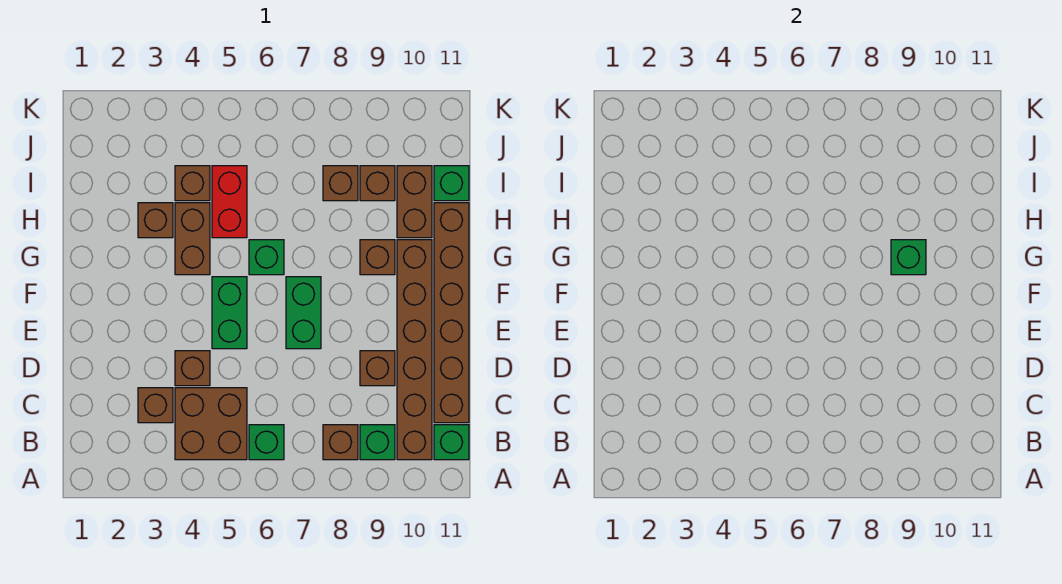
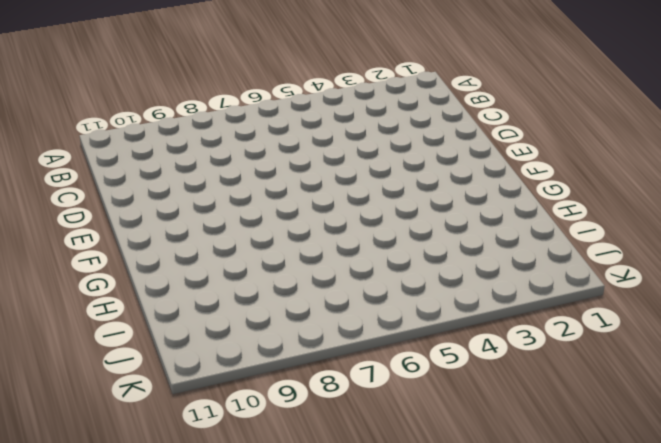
none -> brown brick B4:C5 level 1
none -> green brick B6 level 1
none -> brown brick B8 level 1

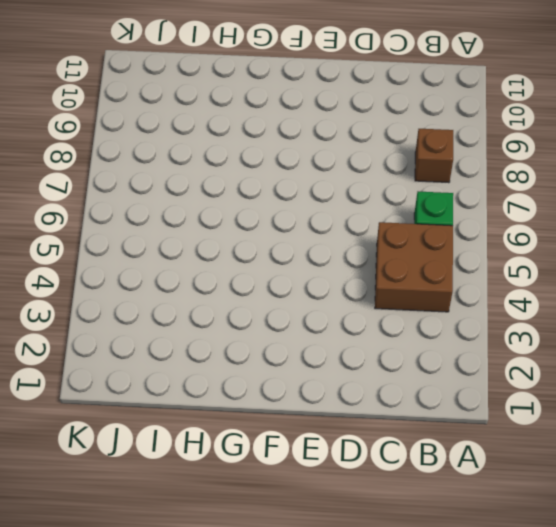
none -> green brick B9 level 1
none -> brown brick B10:G10 level 1
none -> green brick B11 level 1

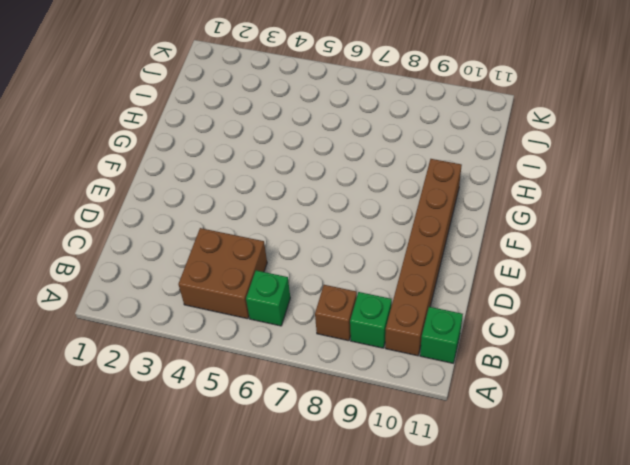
none -> brown brick C3 level 1
none -> brown brick C11:H11 level 1
none -> brown brick D4 level 1

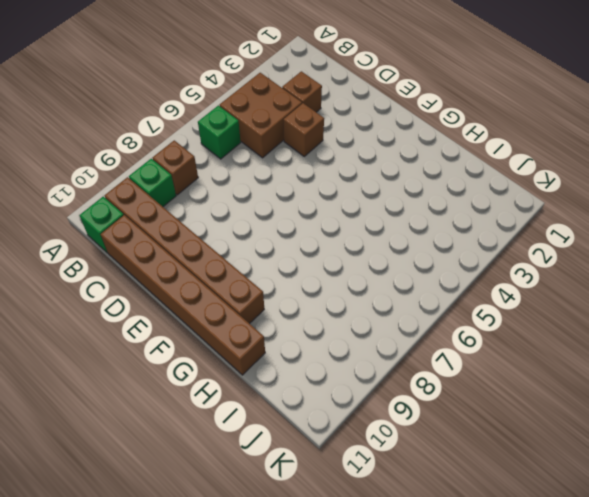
none -> brown brick D9 level 1
none -> green brick E5:F5 level 1
none -> green brick E7:F7 level 1

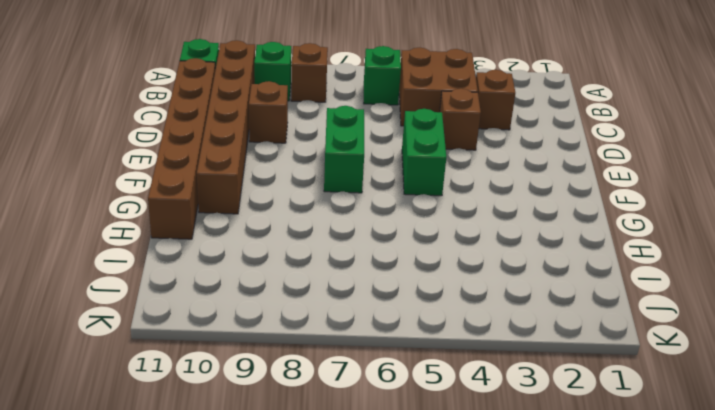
none -> brown brick G4:H4 level 1
none -> green brick G6 level 1
none -> brown brick G9 level 1

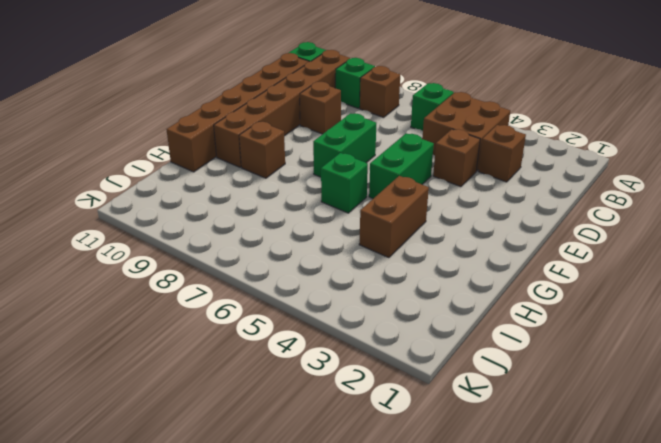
none -> brown brick H3 level 1
none -> red brick H5:I5 level 1
none -> brown brick H10:I10 level 1

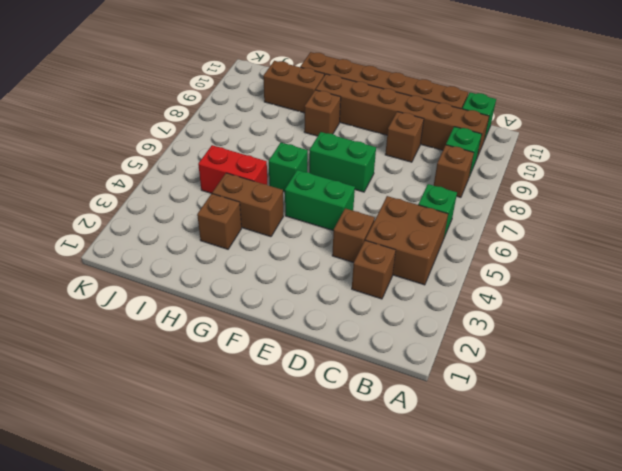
none -> brown brick I4 level 1
none -> brown brick I8 level 1
none -> brown brick I9 level 1

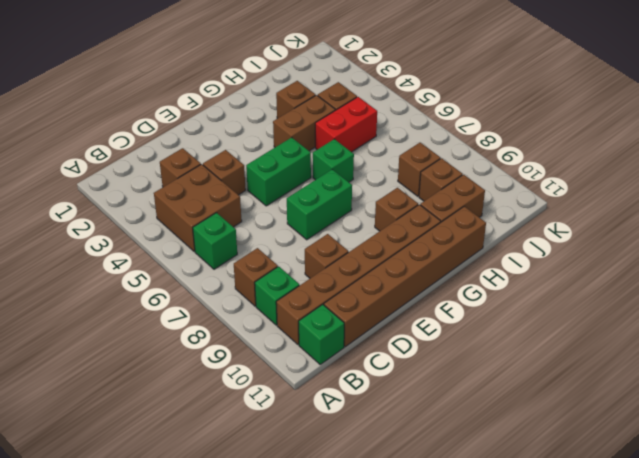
none -> green brick I11 level 1
none -> green brick G9 level 2

